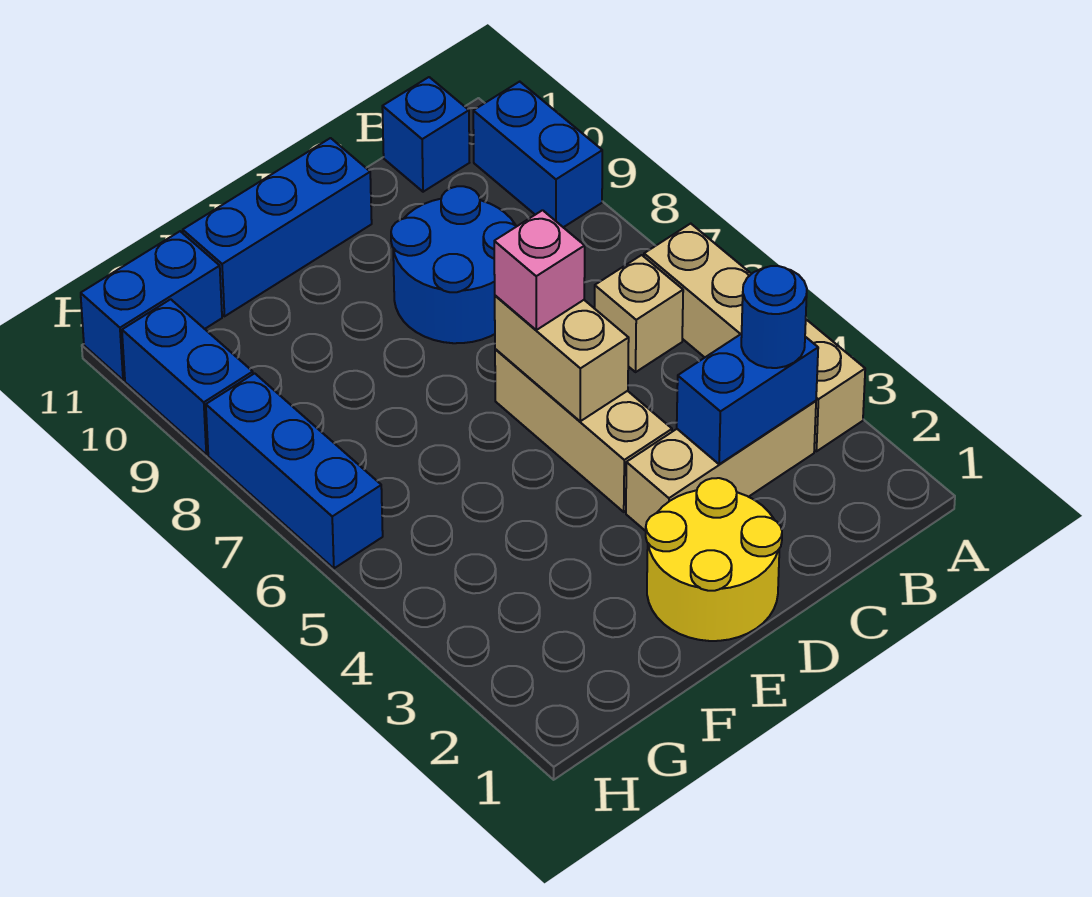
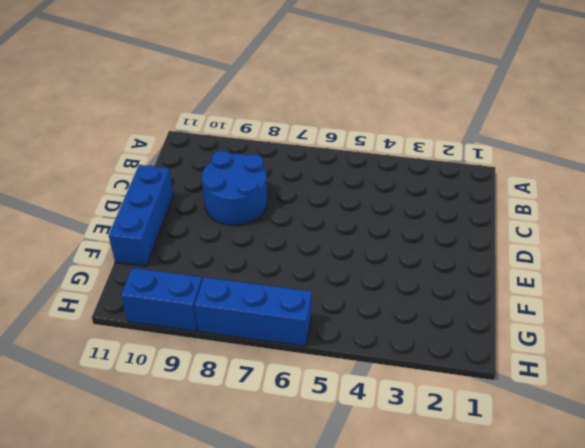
none -> tan brick A3:A6 level 1
none -> blue brick A9:A10 level 1
none -> tan brick B3:D3 level 1

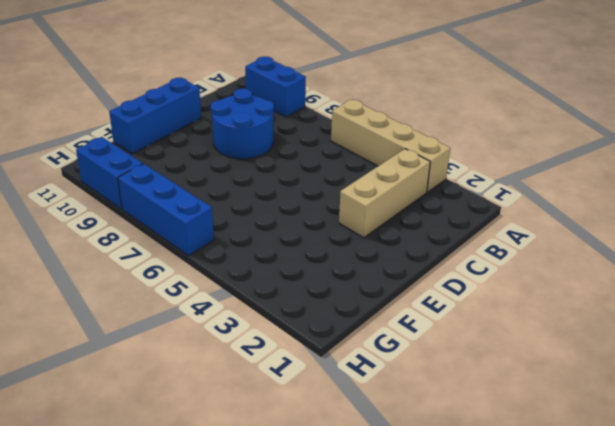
none -> tan brick B6 level 1
none -> blue brick B11 level 1
none -> yellow round brick D1:E2 level 1

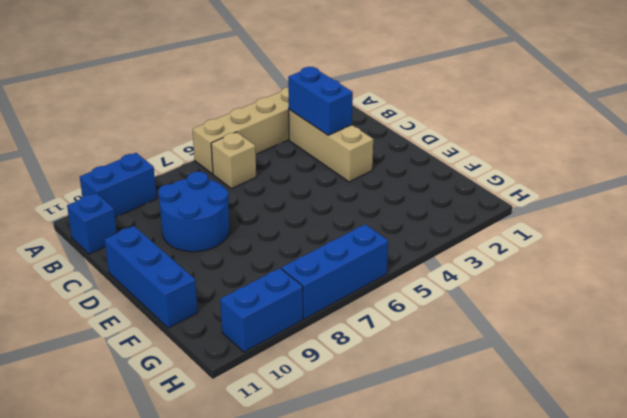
none -> yellow round brick D1:E2 level 1
none -> tan brick D4:D6 level 1
none -> blue brick G11:H11 level 1

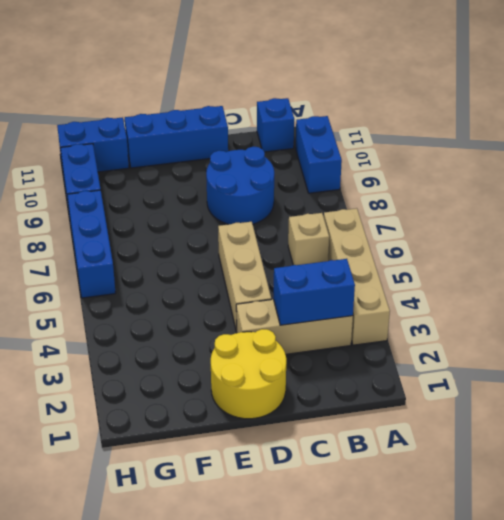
none -> tan brick D5:D6 level 2
none -> blue round brick B3 level 3
none -> pink brick D6 level 3

